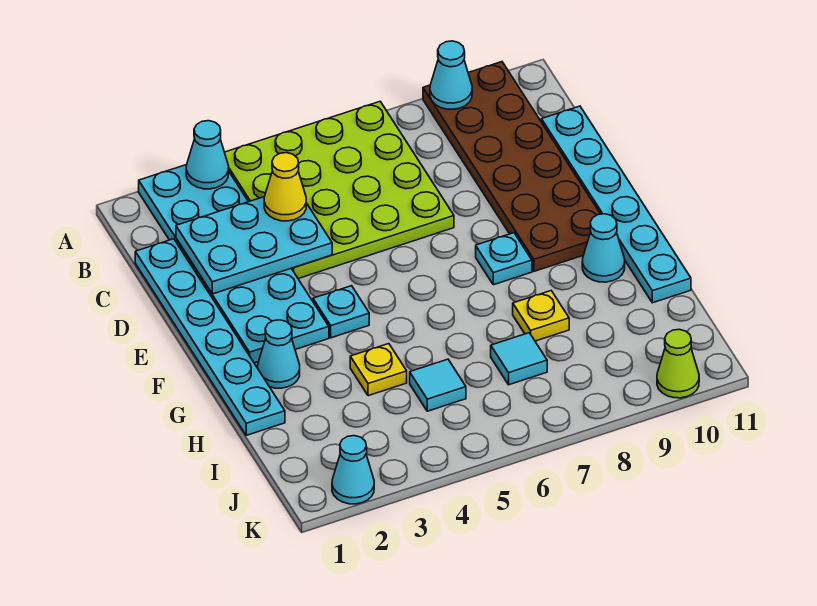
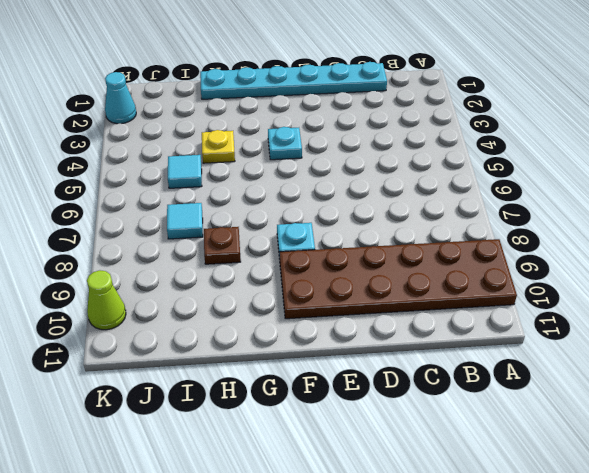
brown plate H8 level 1 -> yellow plate H8 level 1
none -> cyan plate A2:F3 level 1
none -> lime plate A4:D7 level 1
none -> cyan plate C11:H11 level 1

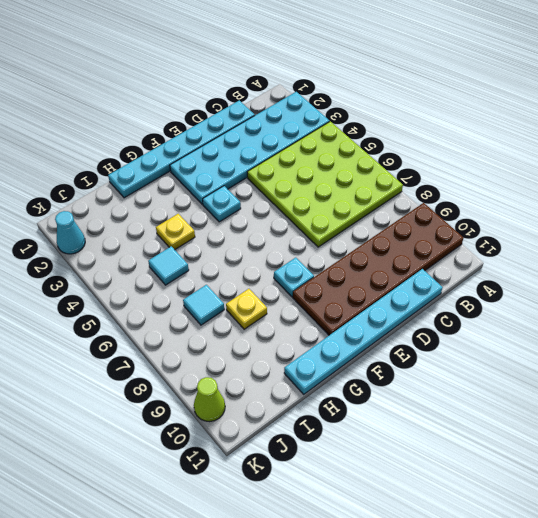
none -> cyan cone G2 level 1
none -> cyan cone G10 level 1
none -> cyan cone A3 level 2

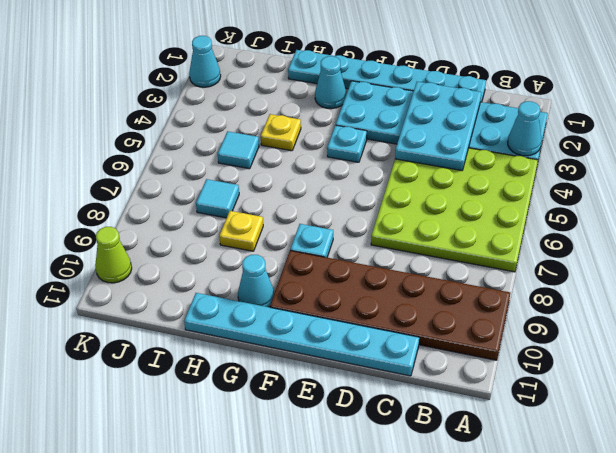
none -> cyan cone A9 level 2
none -> yellow cone C4 level 3

